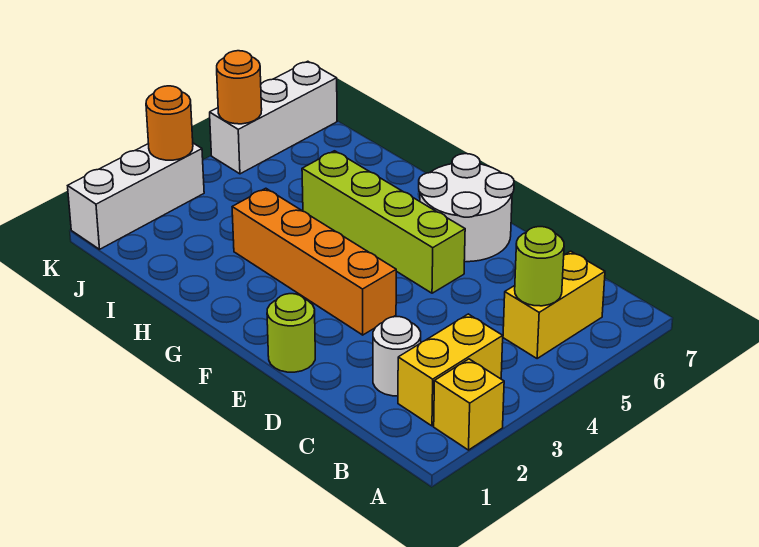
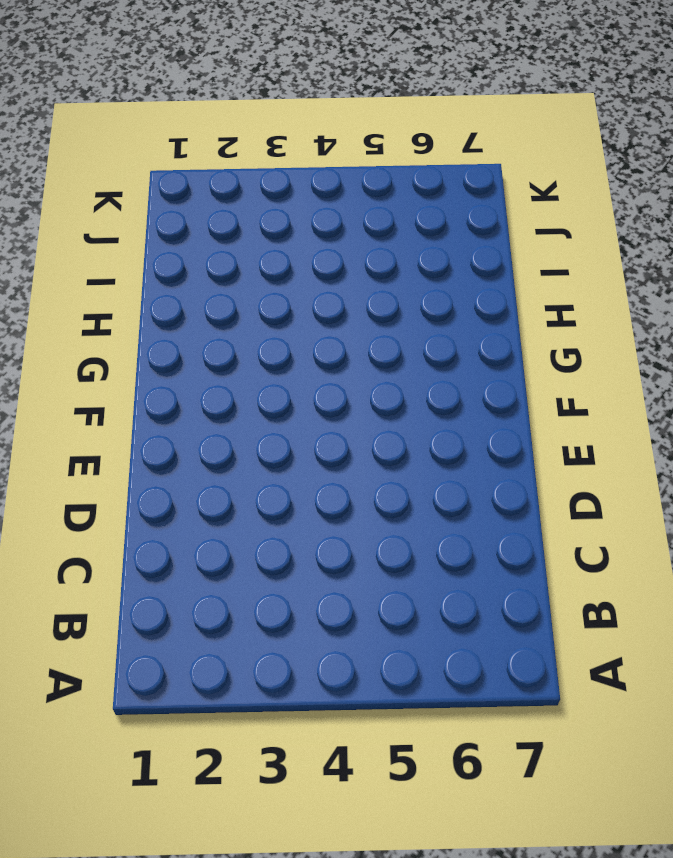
none -> yellow brick A2 level 1
none -> yellow brick B2:B3 level 1
none -> yellow brick B5:B6 level 1

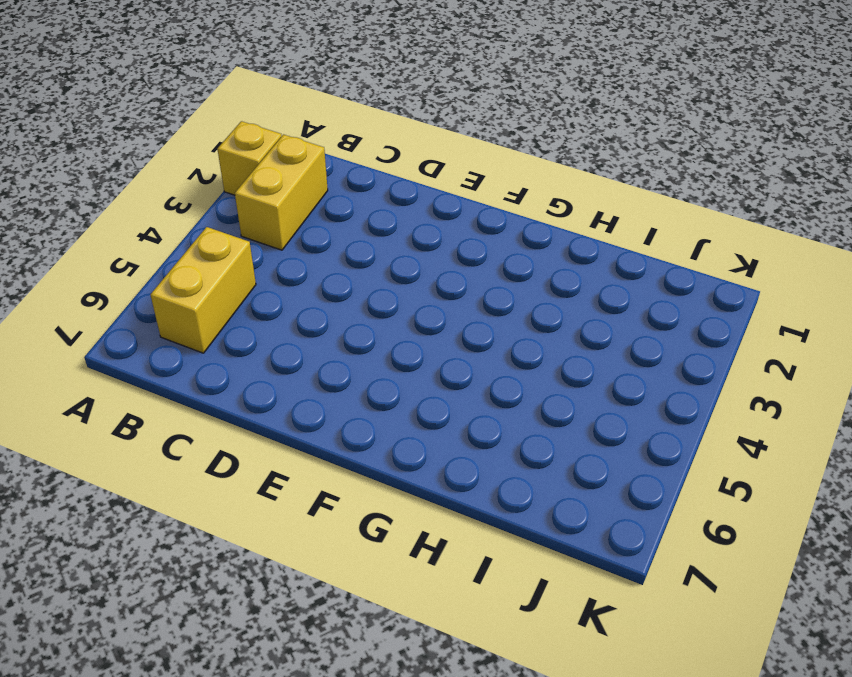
none -> white round brick C2 level 1
none -> lime round brick E1 level 1
none -> orange brick E3:H3 level 1

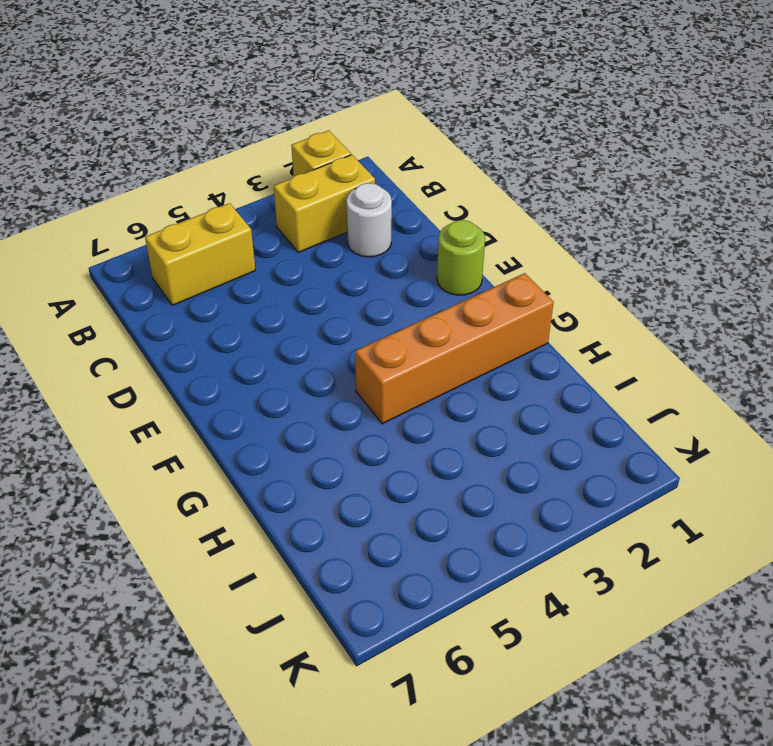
orange brick G1:G4 level 1 -> orange brick E3:H3 level 1
none -> lime brick E5:H5 level 1
none -> white round brick E6:F7 level 1
none -> white brick K1:K3 level 1

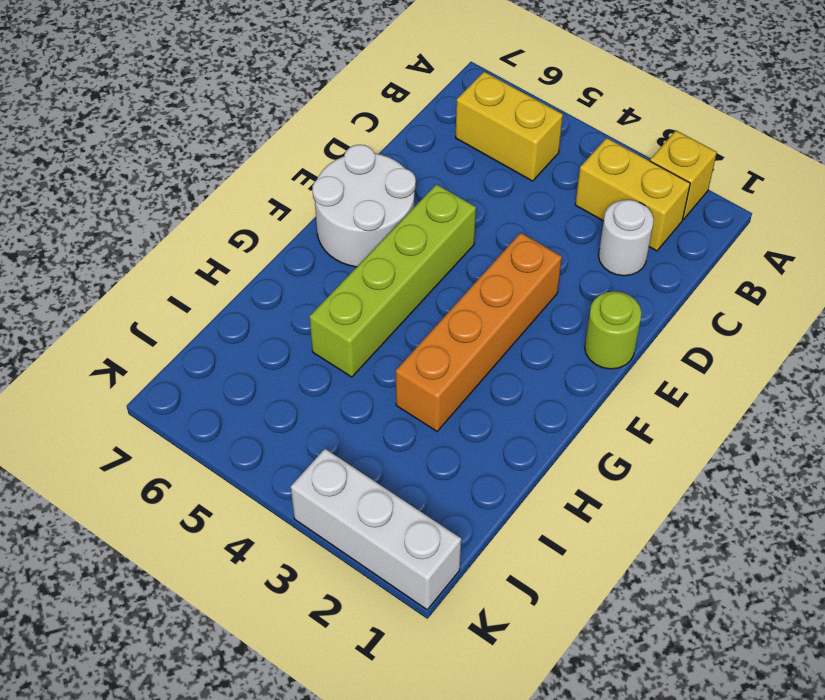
none -> white brick K5:K7 level 1
none -> lime round brick B5 level 2
none -> orange round brick K3 level 2

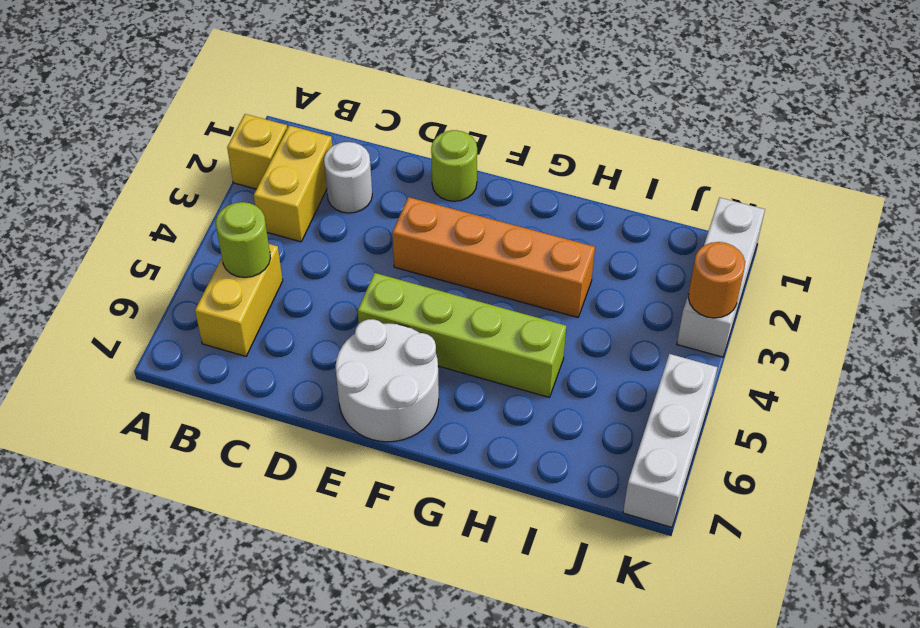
none -> orange round brick K5 level 2

